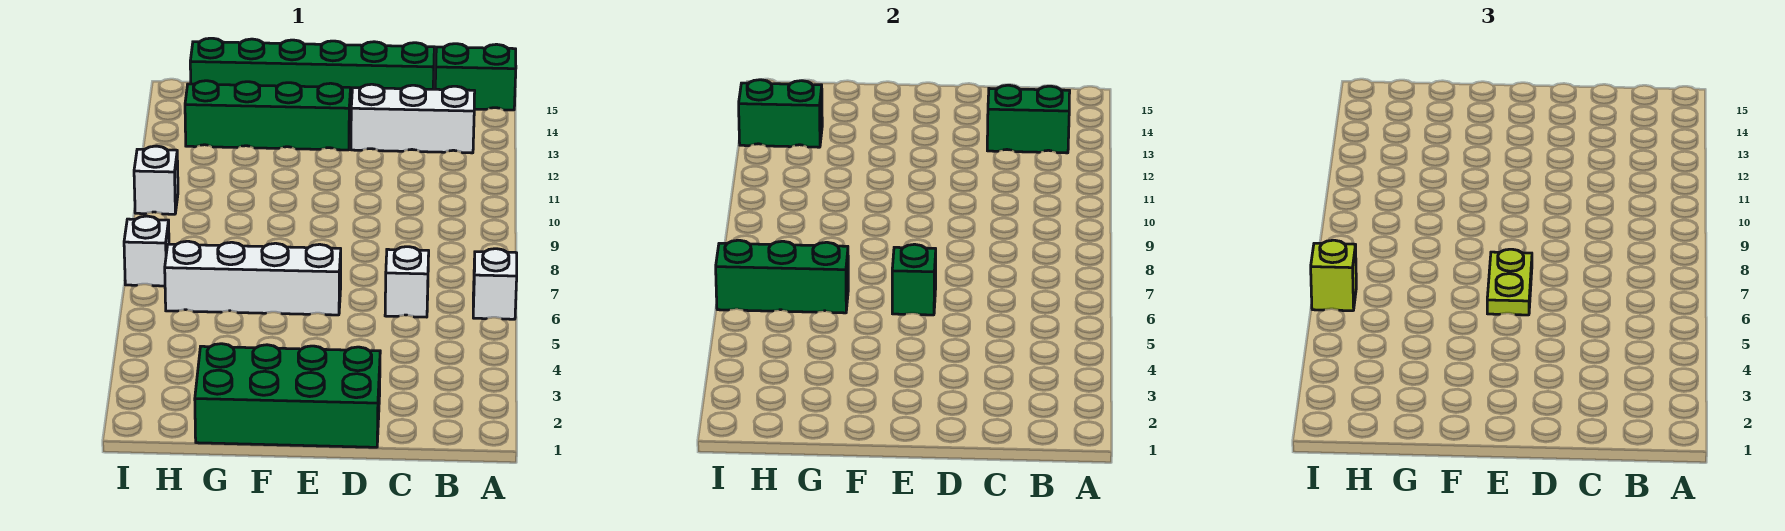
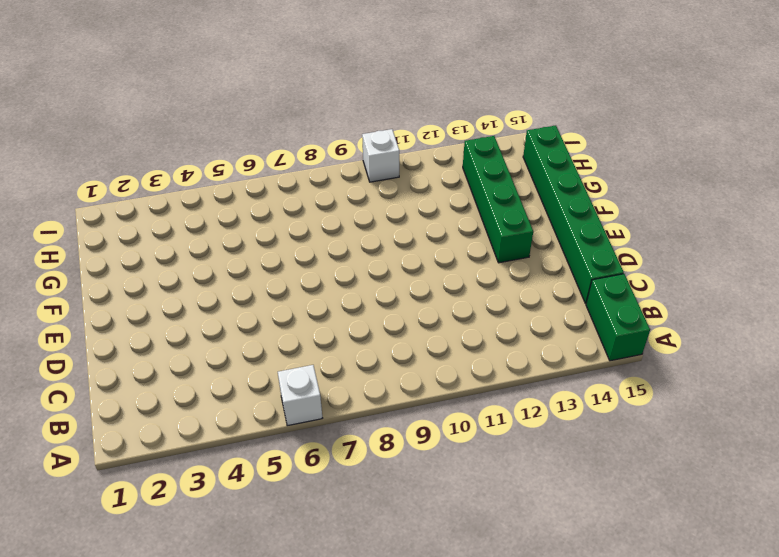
none -> white brick B13:D13 level 1
none -> white brick C6 level 1
none -> green brick D1:G2 level 1

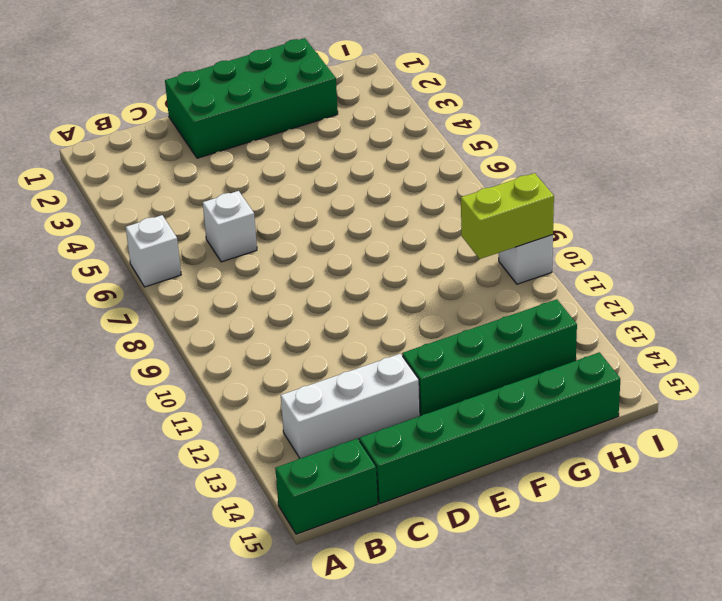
lime brick H10:I10 level 2 -> none
none -> white brick E6:H6 level 1
none -> white brick I7 level 1
none -> green brick B13:C13 level 2

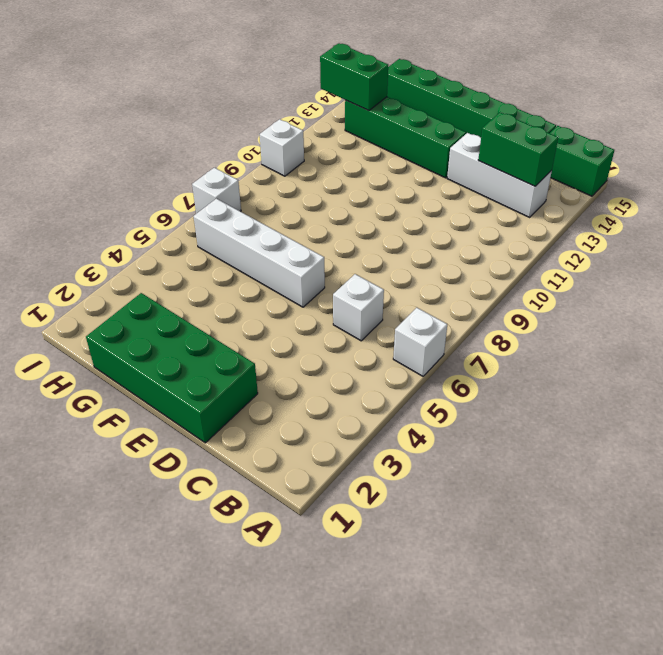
none -> green brick E6 level 2
none -> green brick G6:I6 level 2
none -> lime plate E6:E7 level 3

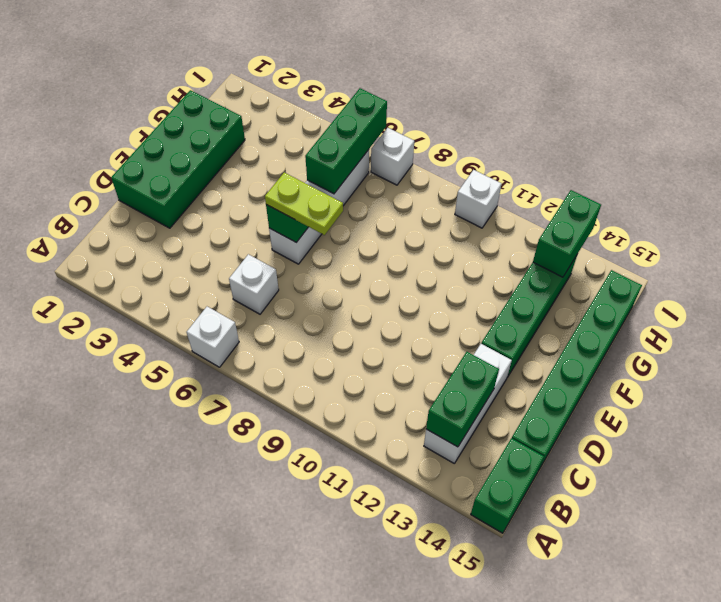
none -> lime brick I6 level 3

